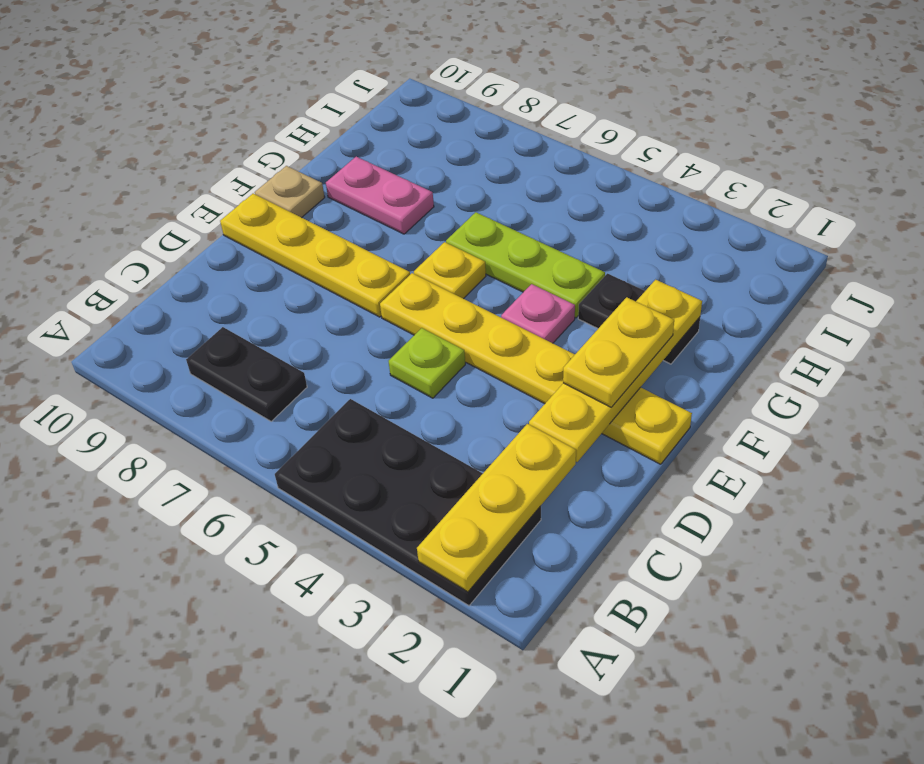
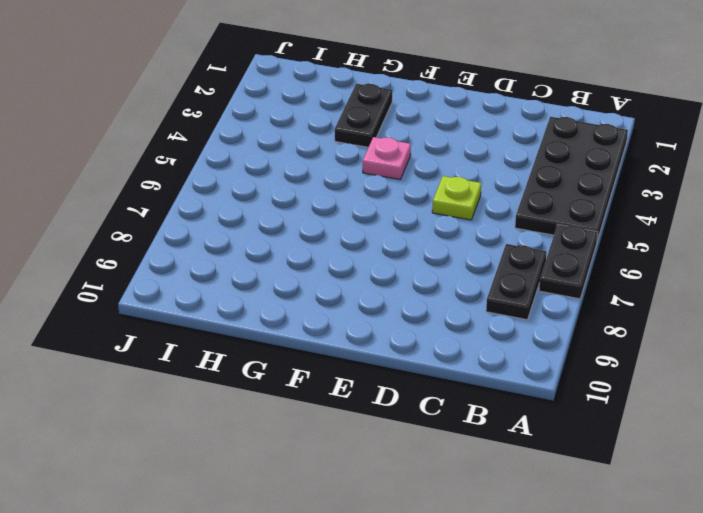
black plate A6:A7 level 1 -> none
none -> yellow plate E1:E6 level 1
none -> yellow plate E7:E10 level 1
none -> yellow plate F6 level 1

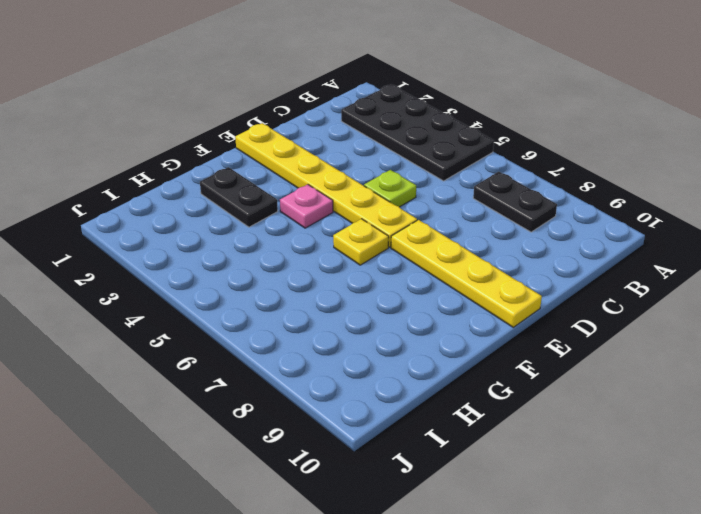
none -> tan plate F10 level 1
none -> lime plate G4:G6 level 1
none -> pink plate G8:G9 level 1

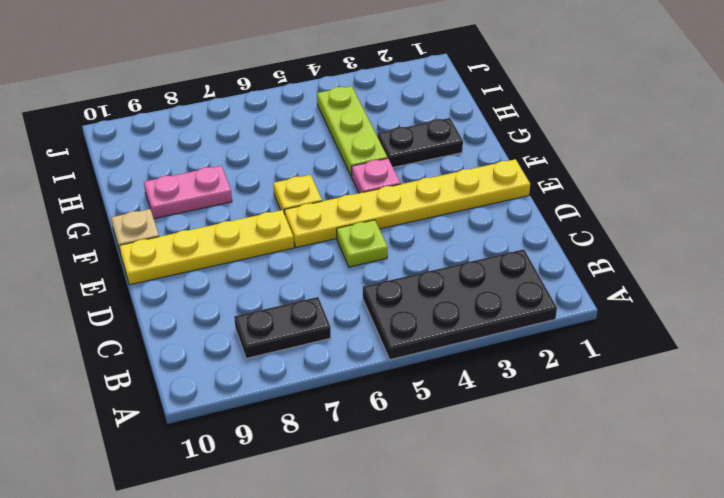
lime plate G4:I4 level 1 -> lime plate G4:G6 level 1
none -> yellow plate A2:C2 level 2
none -> yellow plate D2:G2 level 2
none -> yellow plate E2:F2 level 3

